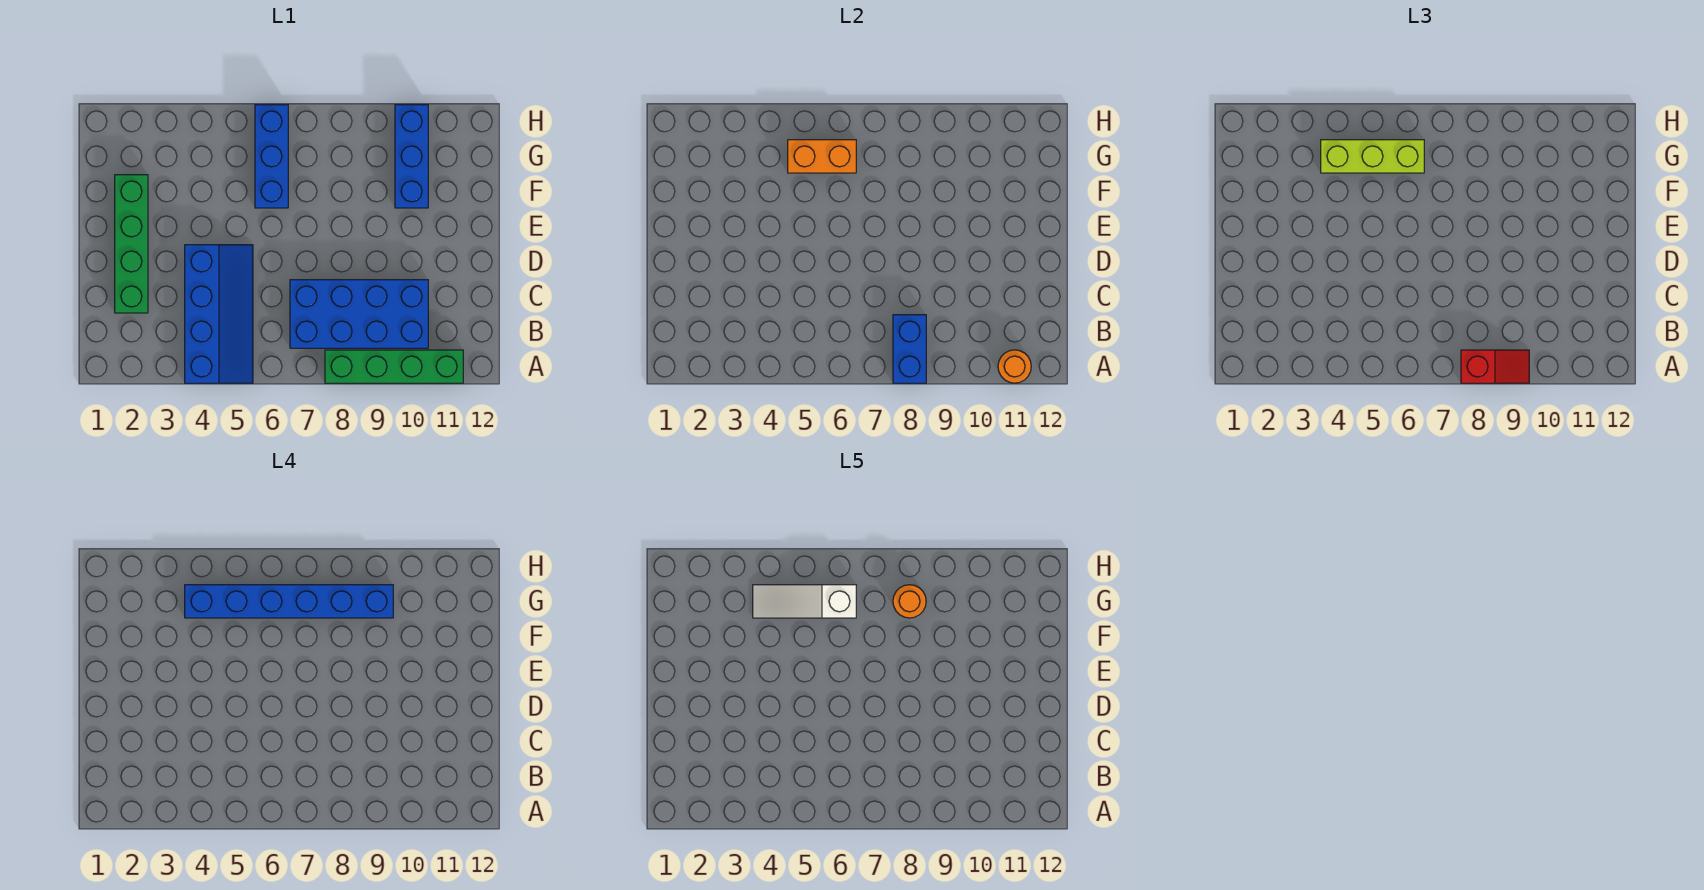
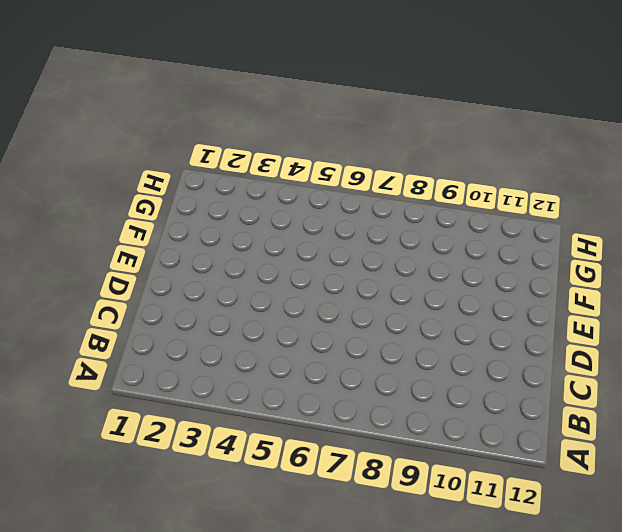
none -> blue slope A4:D5 level 1 top 4
none -> green brick A8:A11 level 1
none -> blue brick B7:C10 level 1

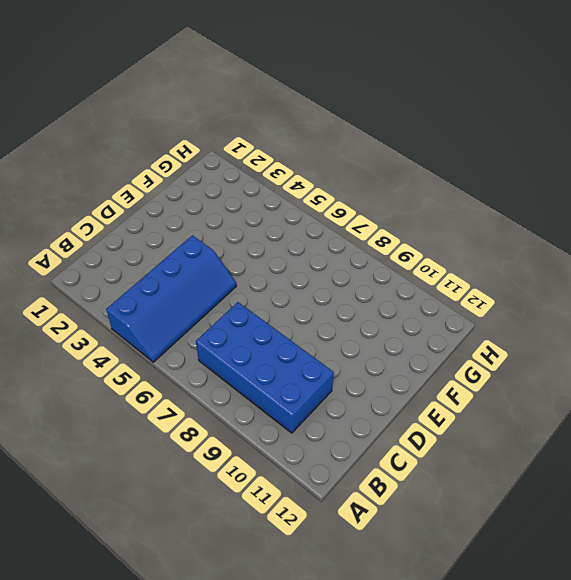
none -> green brick A8:A11 level 1
none -> green brick C2:F2 level 1
none -> blue brick F6:H6 level 1

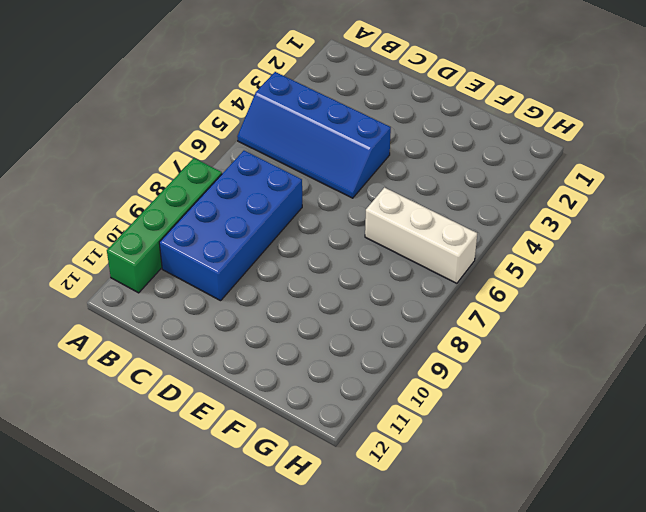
white brick F6:H6 level 1 -> blue brick F6:H6 level 1
none -> green brick C2:F2 level 1
none -> blue brick F10:H10 level 1
none -> blue brick A8:B8 level 2

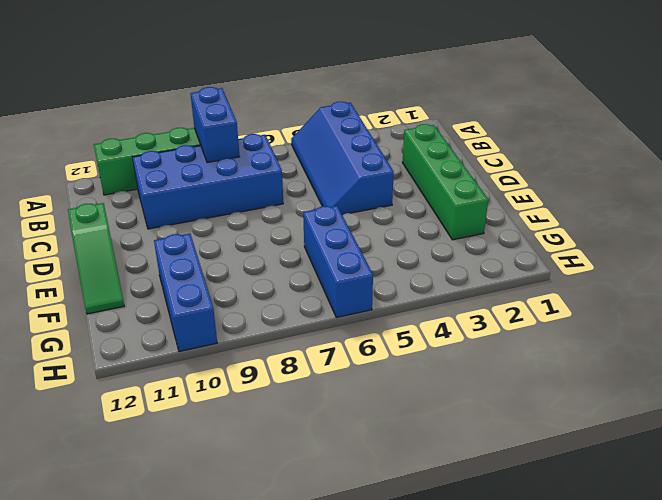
green slope D12:F12 level 1 top D -> none
none -> orange round brick A11 level 2
none -> orange brick G5:G6 level 2
none -> red slope A8:A9 level 3 top 8

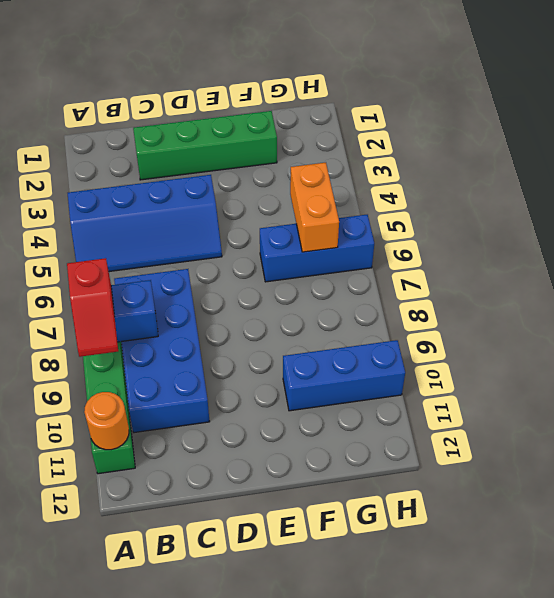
none -> lime brick G4:G6 level 3
none -> blue brick G4:G9 level 4
none -> white slope G4:G6 level 5 top 6

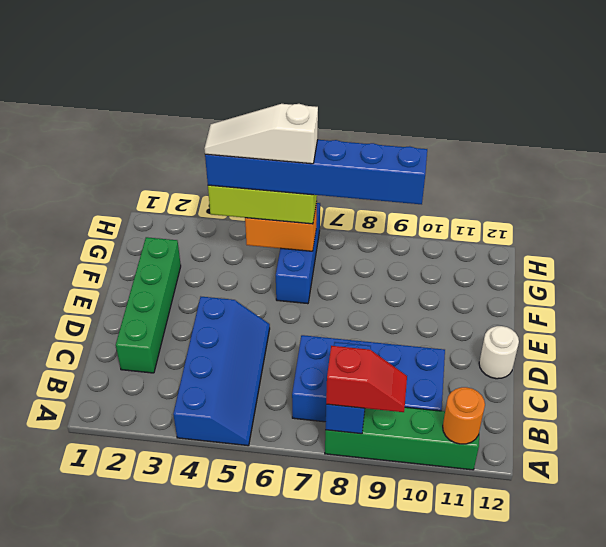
white round brick D12 level 1 -> none
none -> blue brick F10:H10 level 1
none -> orange round brick G8 level 5

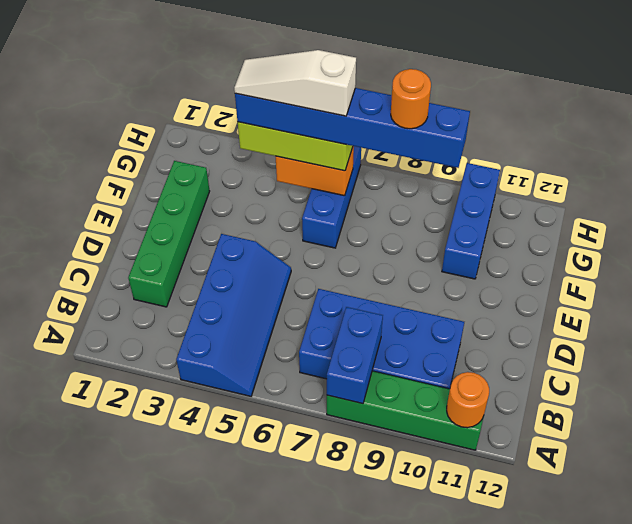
none -> red slope A8:A9 level 3 top 8

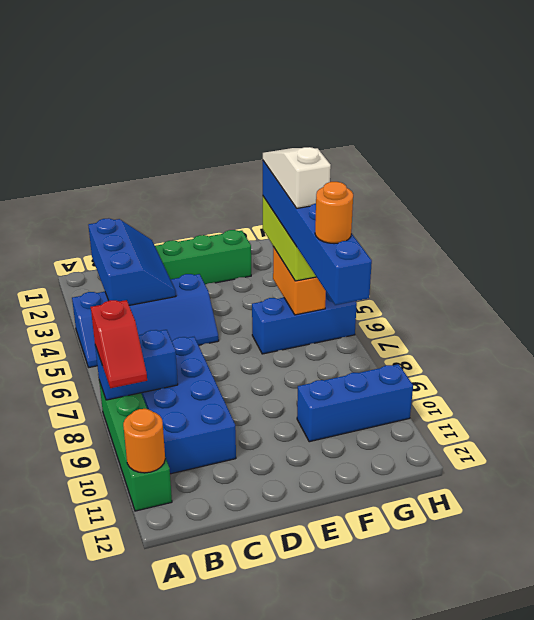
blue slope B2:C4 level 2 top B -> none

